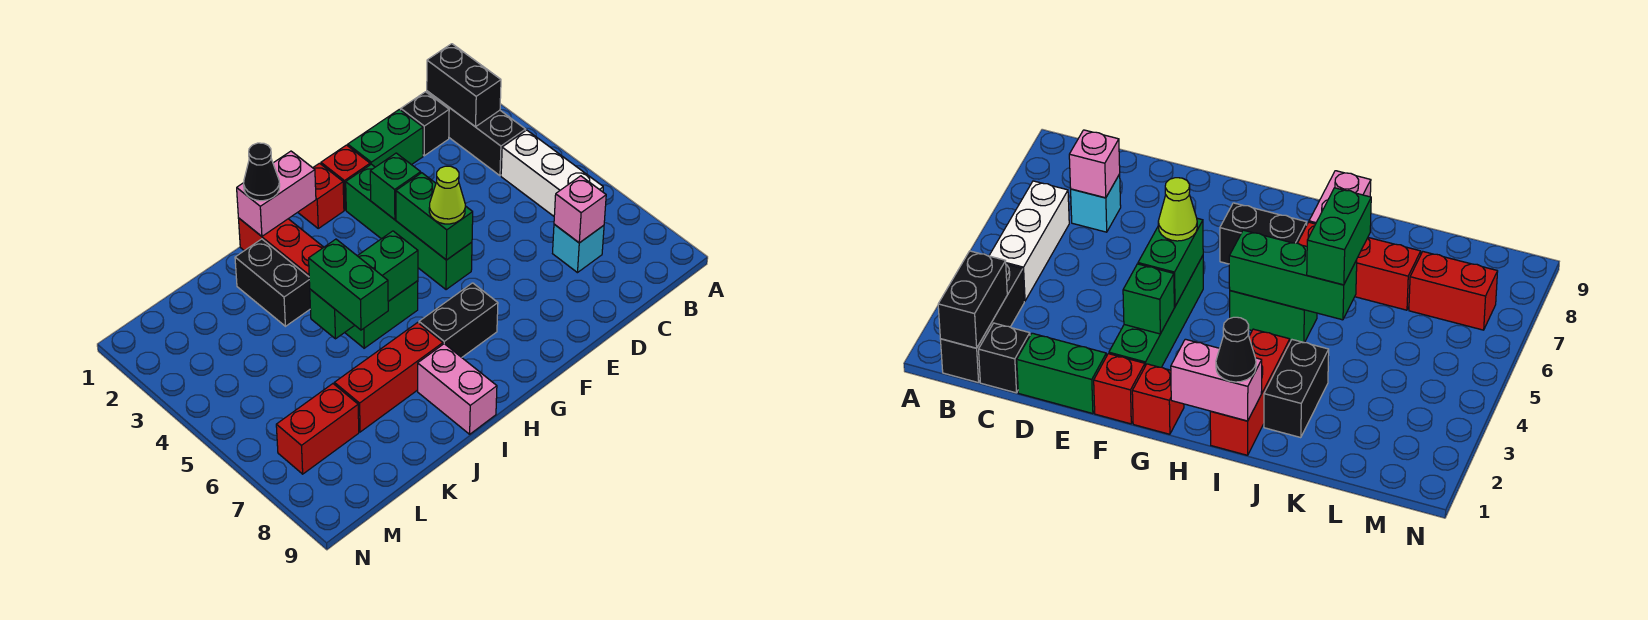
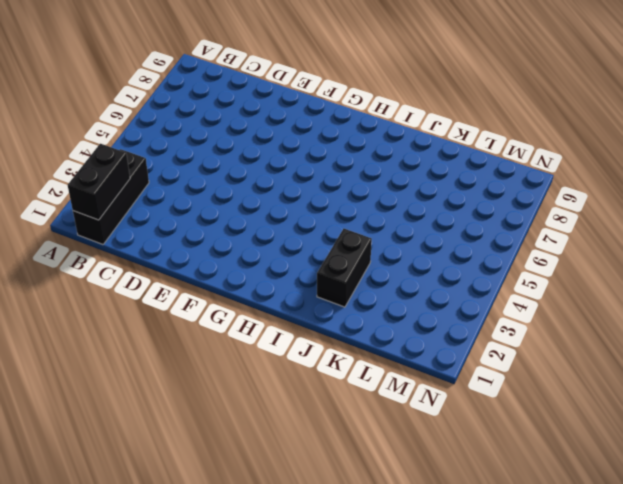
none -> white brick B4:B6 level 1
none -> black brick C1 level 1
none -> cyan brick C7 level 1

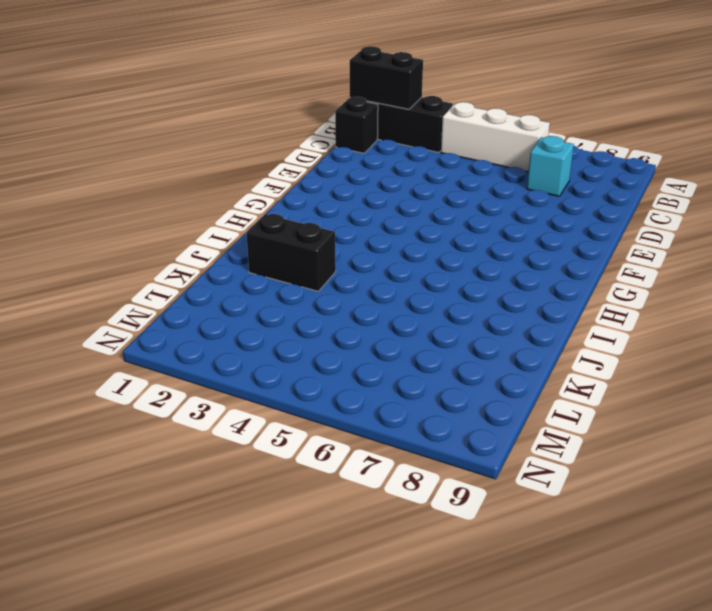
none -> green brick D1:E1 level 1
none -> red brick F1 level 1
none -> green brick F2:F5 level 1

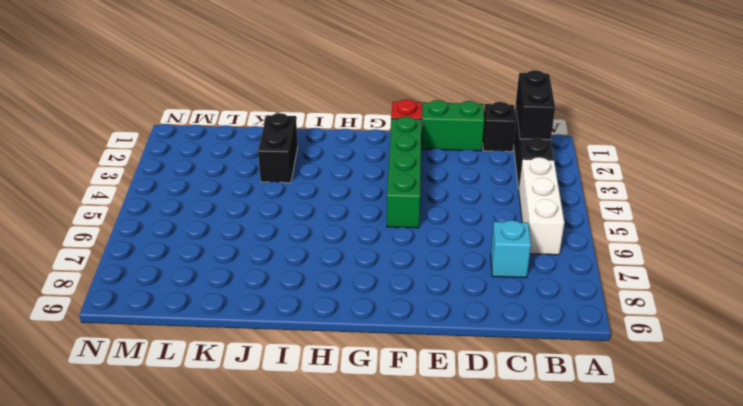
none -> red brick G1 level 1
none -> black brick G7:H7 level 1
none -> green brick H5:I5 level 1

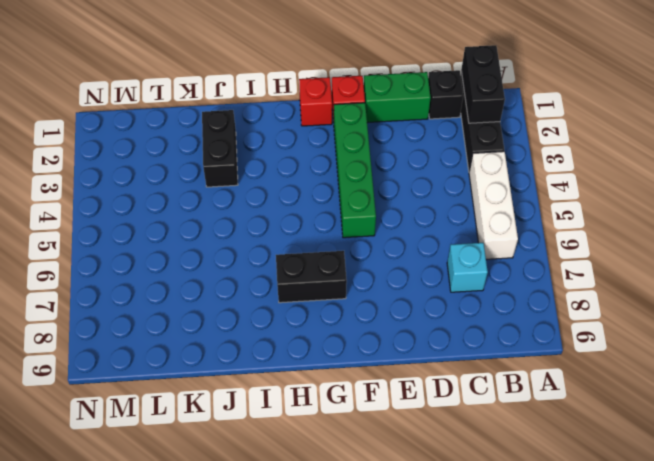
none -> green brick H5:I5 level 1
none -> red brick I1:I3 level 1
none -> red brick I7:K7 level 1

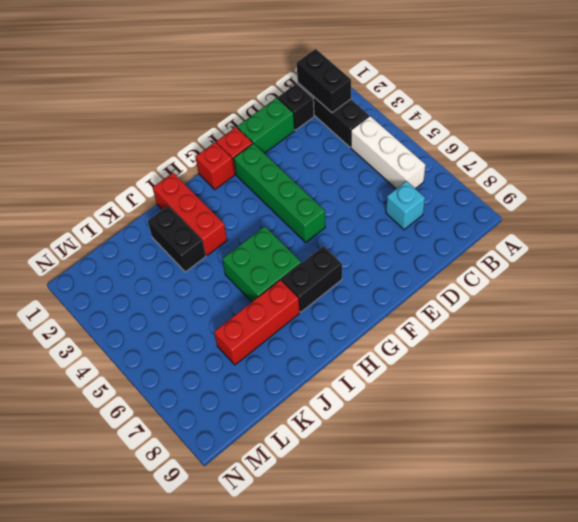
green brick H5:I6 level 1 -> green brick H5:I5 level 1
none -> pink brick I8:I9 level 1
none -> red brick L7:M7 level 1
none -> pink brick C7 level 2

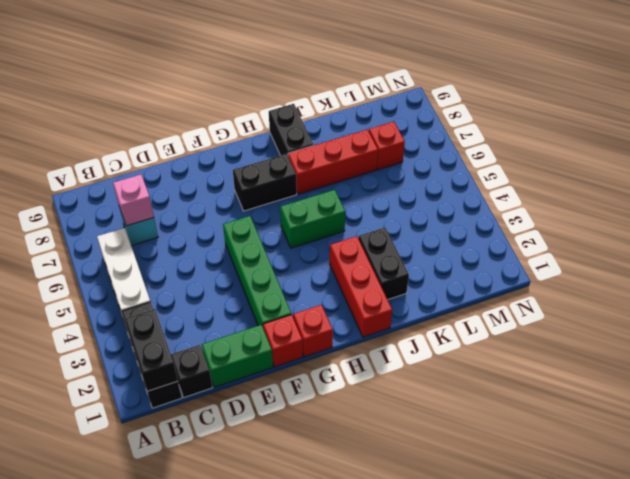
black brick I8:I9 level 1 -> pink brick I8:I9 level 1
red brick L7 level 1 -> red brick L7:M7 level 1
none -> green brick F3 level 2
none -> green brick F4:F5 level 2
none -> pink brick H1:I1 level 2

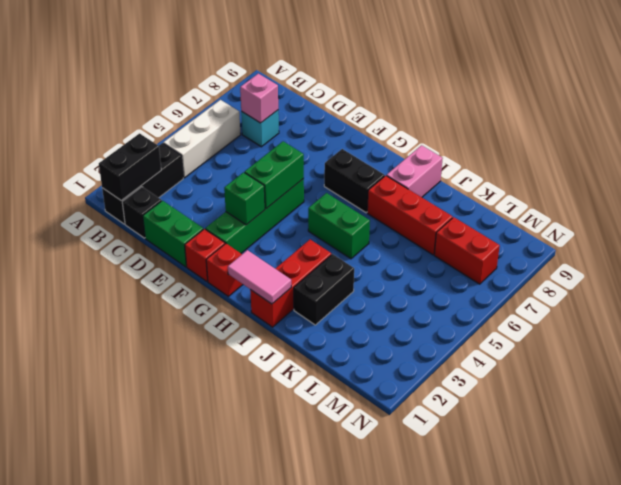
pink tile H1:I1 level 2 -> pink brick H1:I1 level 2
none -> green brick H5:J5 level 2
none -> lime cone F5 level 3
none -> black cone I1 level 3

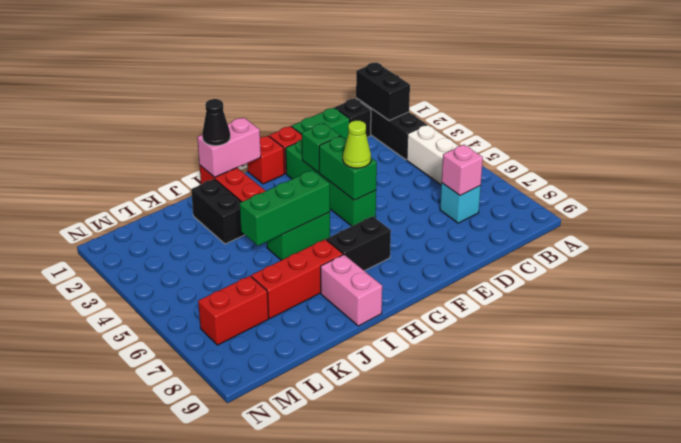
none -> green brick J5:J6 level 3

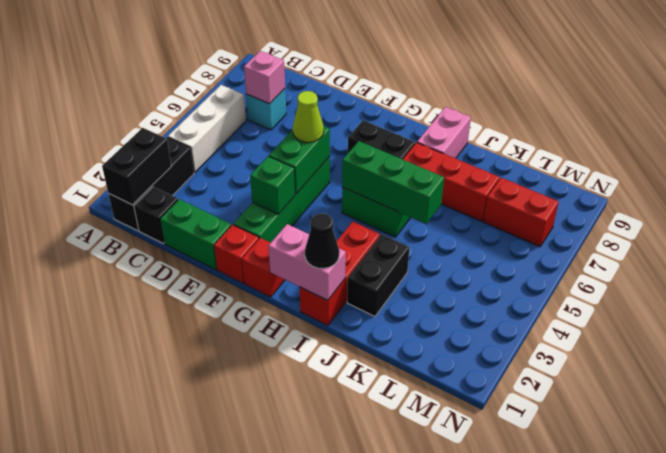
none -> green brick J5:J6 level 3

